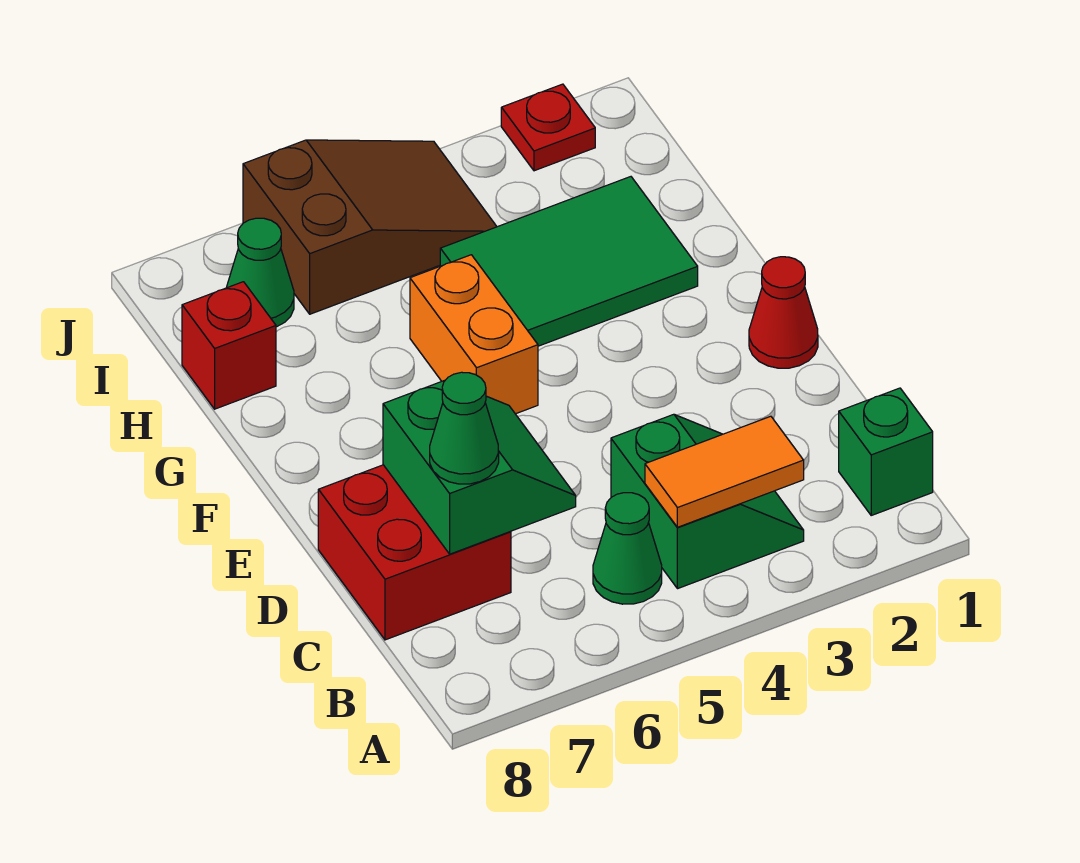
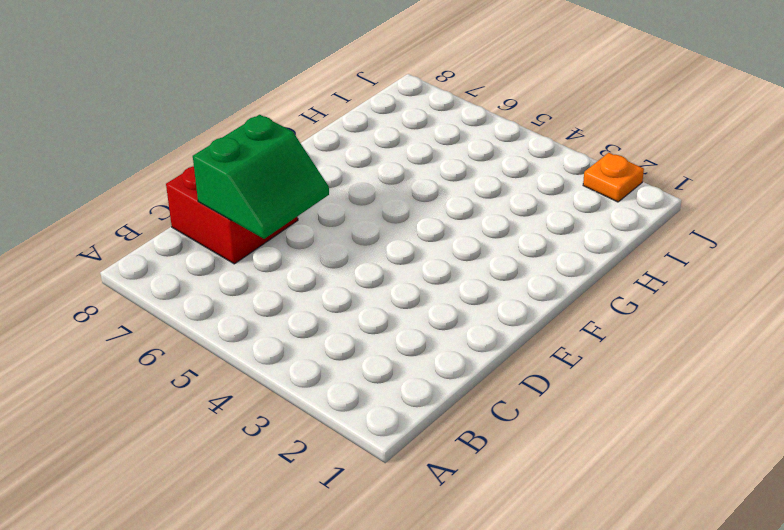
orange plate J2 level 1 -> red plate J2 level 1
none -> green brick B1 level 1
none -> green slope B3:C4 level 1 top 4
none -> green cone B5 level 1

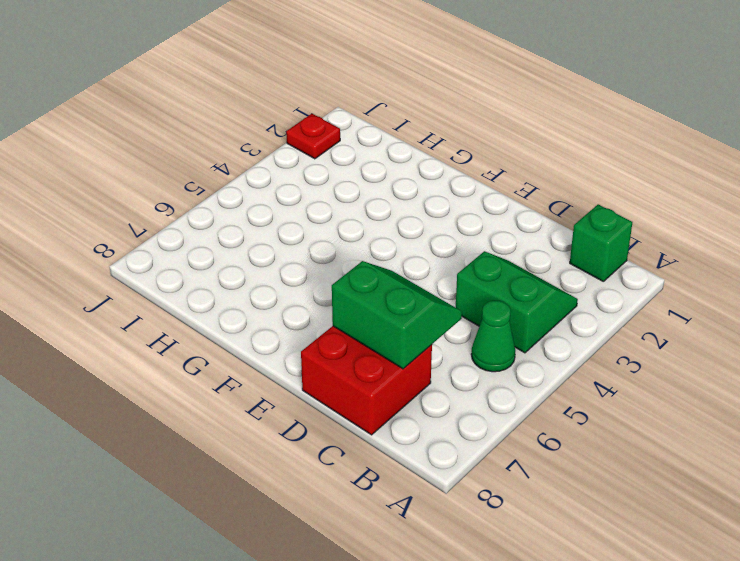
none -> red cone E1 level 1
none -> orange brick F5:G5 level 1
none -> green tile G2:H4 level 1

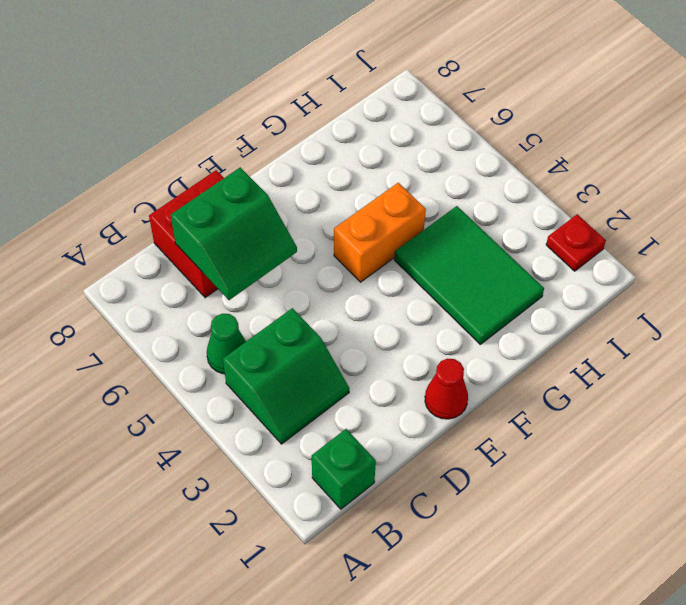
none -> red brick H8 level 1
none -> brown slope I4:J6 level 1 top 6
none -> green cone I7 level 1

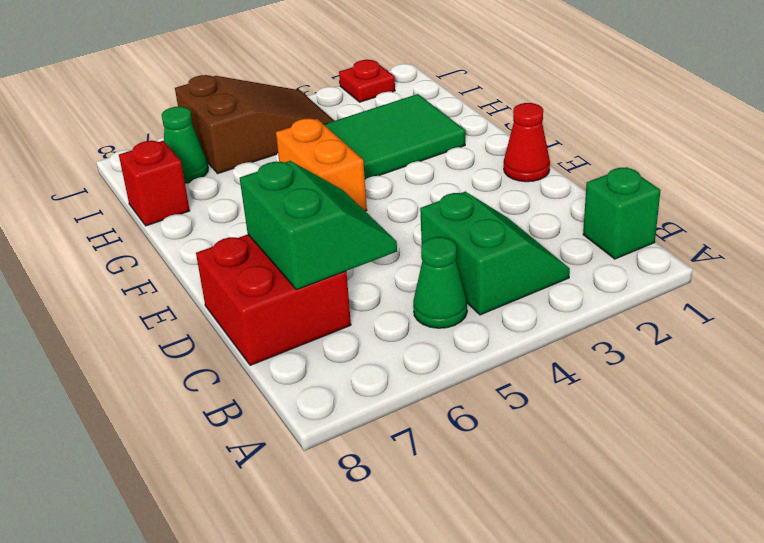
none -> orange tile B3:B4 level 2
none -> green cone C7 level 3

